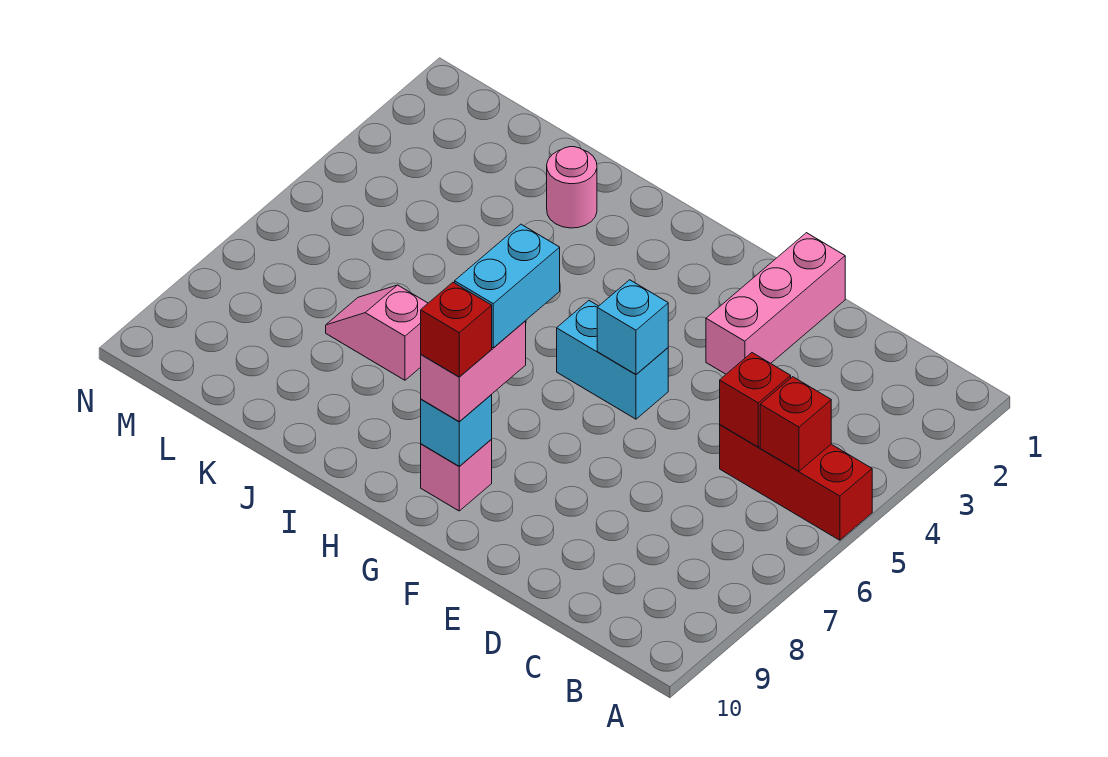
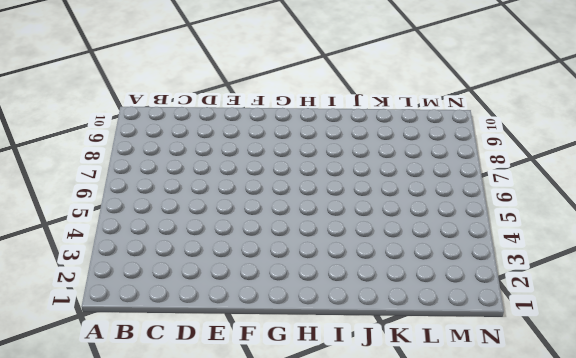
none -> red brick A5:C5 level 1
none -> pink brick E1:E3 level 1
none -> cyan brick F5:G5 level 1

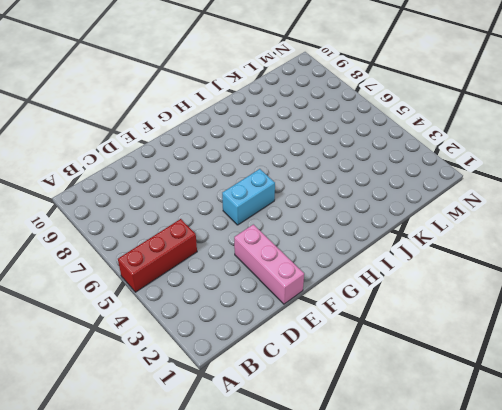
none -> pink brick G9 level 1
none -> pink round brick J2 level 1
none -> pink slope J7:K7 level 1 top J

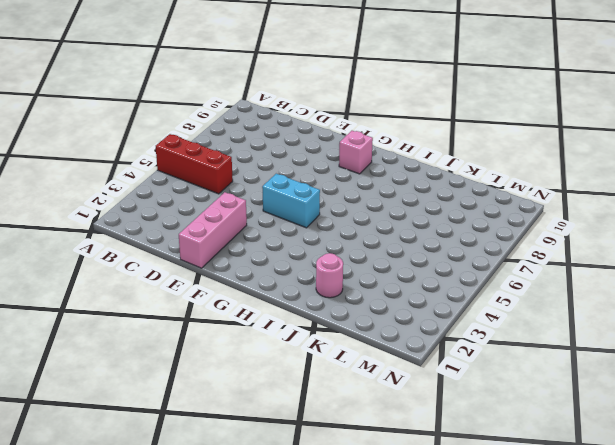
none -> pink slope J7:K7 level 1 top J
none -> red brick B5 level 2
none -> red brick C5 level 2

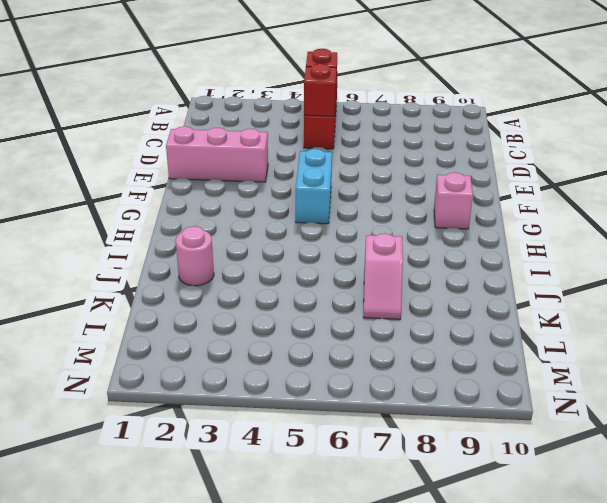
none -> cyan brick F5 level 2
none -> cyan brick G9 level 2
none -> pink brick G8:G9 level 3

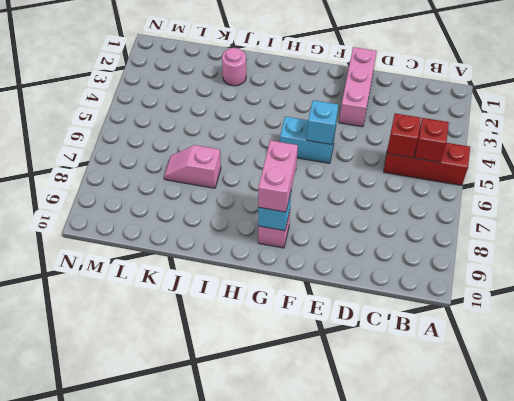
none -> cyan brick G7:G8 level 4
none -> red brick G9 level 4

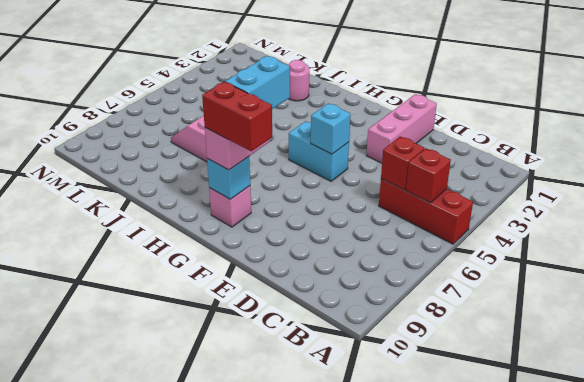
red brick F9:G9 level 4 -> red brick G9 level 4

